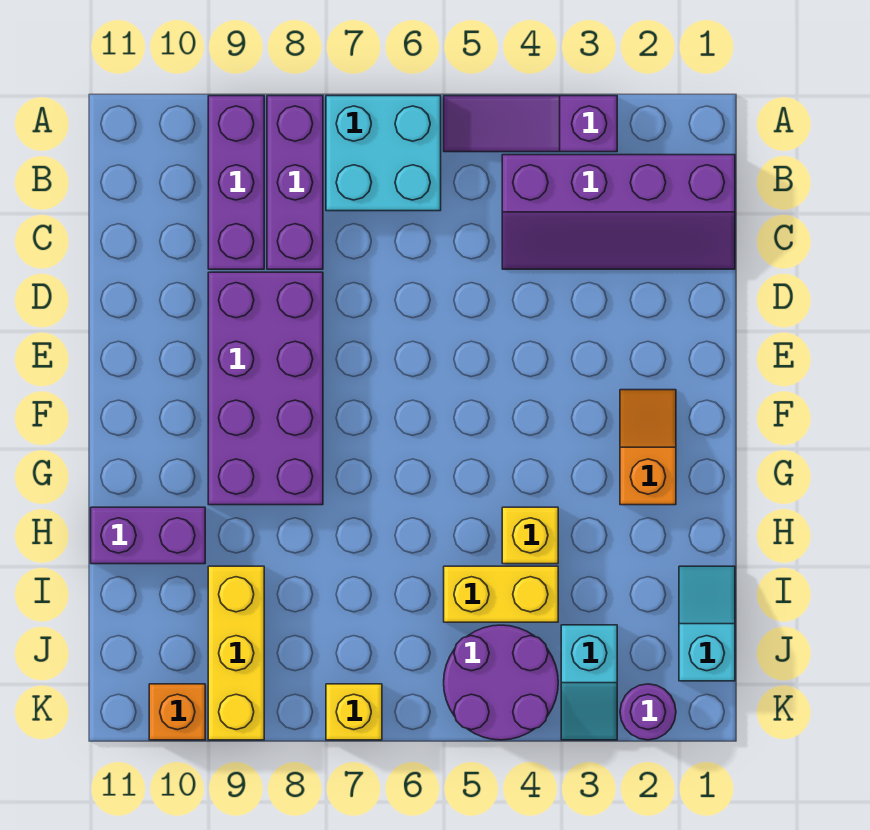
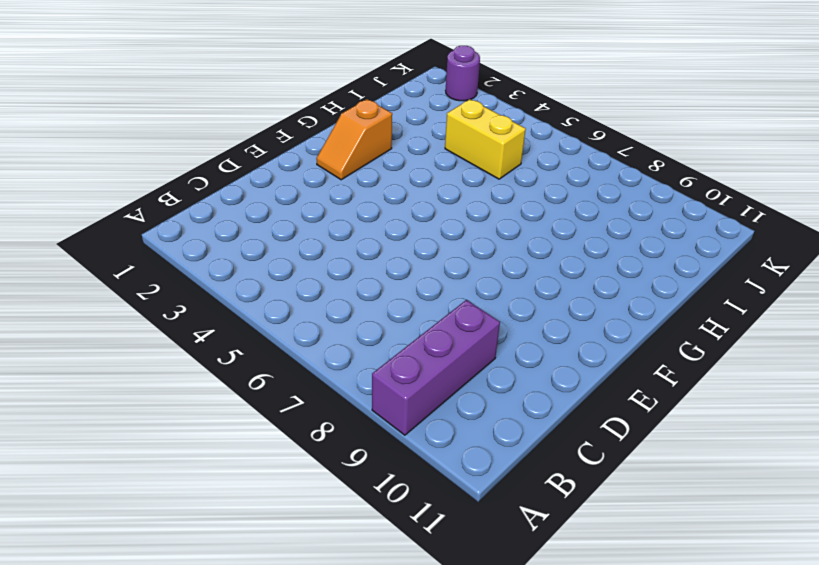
none -> purple slope A3:A5 level 1 top 3
none -> cyan brick A6:B7 level 1
none -> purple brick A8:C8 level 1

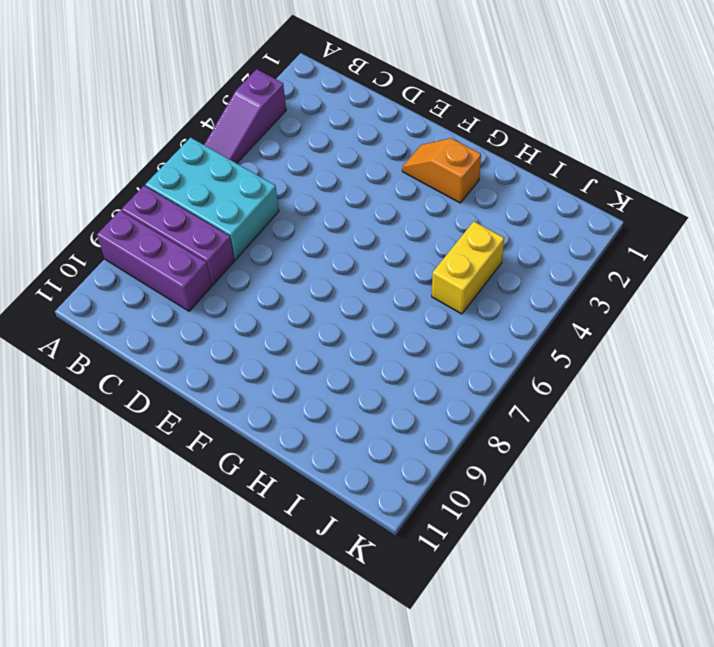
cyan brick A6:C7 level 1 -> cyan brick A6:B7 level 1
none -> purple slope B1:C4 level 1 top B
none -> purple brick D8:G9 level 1
none -> yellow brick H4 level 1

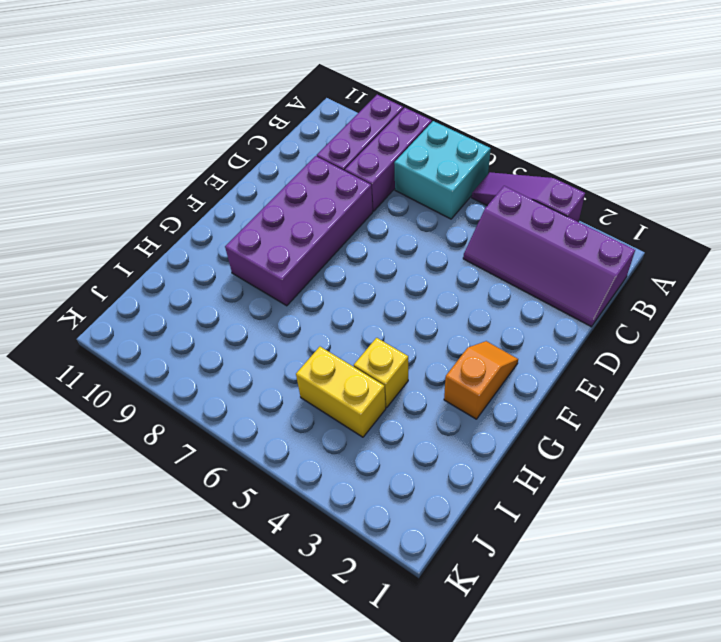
none -> purple brick H10:H11 level 1
none -> cyan slope I1:J1 level 1 top J
none -> yellow brick I9:K9 level 1

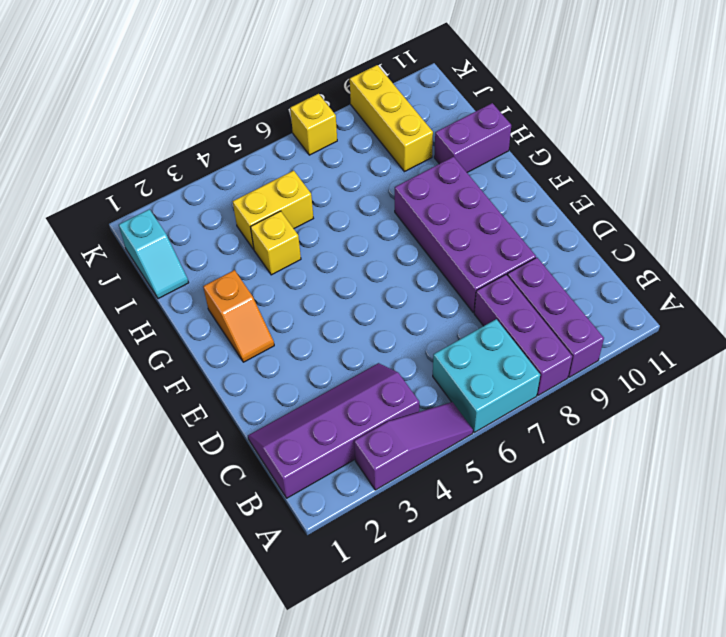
none -> cyan slope J3:K3 level 1 top J
none -> purple round brick J4:K5 level 1
none -> purple round brick K2 level 1

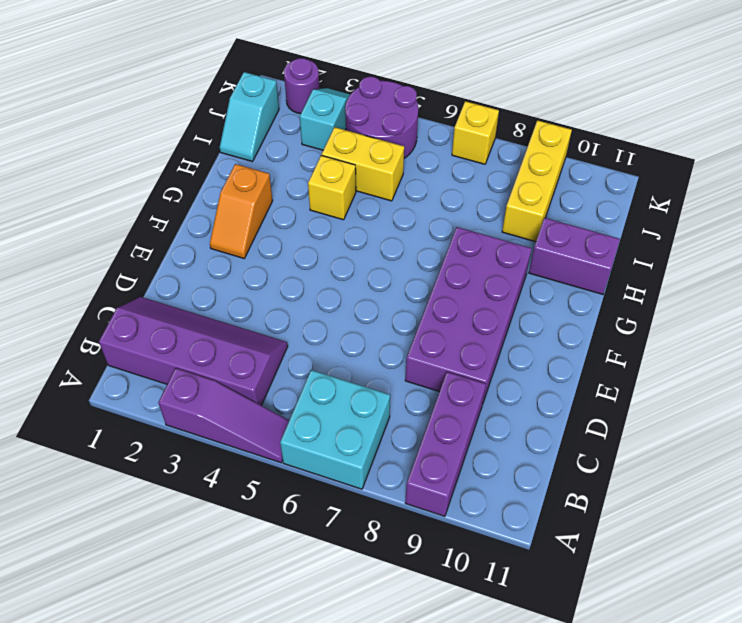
none -> purple brick A8:C8 level 1
none -> orange brick K10 level 1

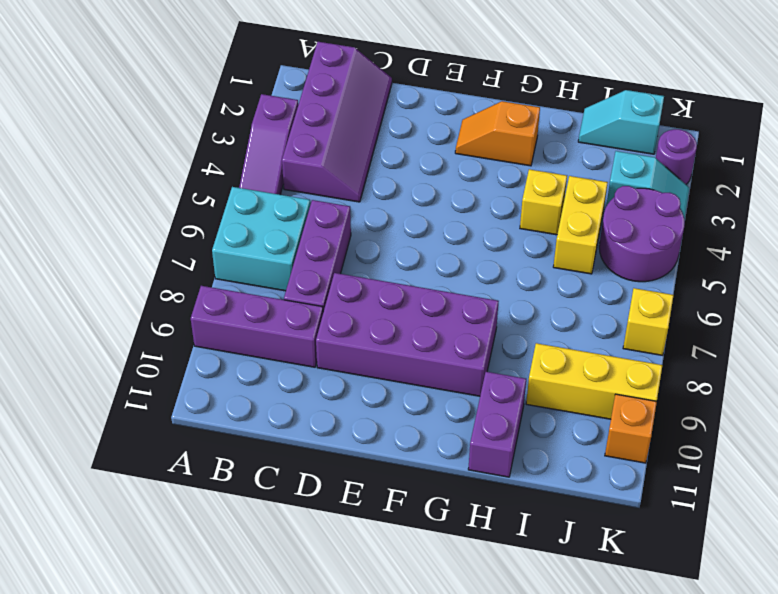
purple brick C6:C8 level 1 -> purple brick A8:C8 level 1

